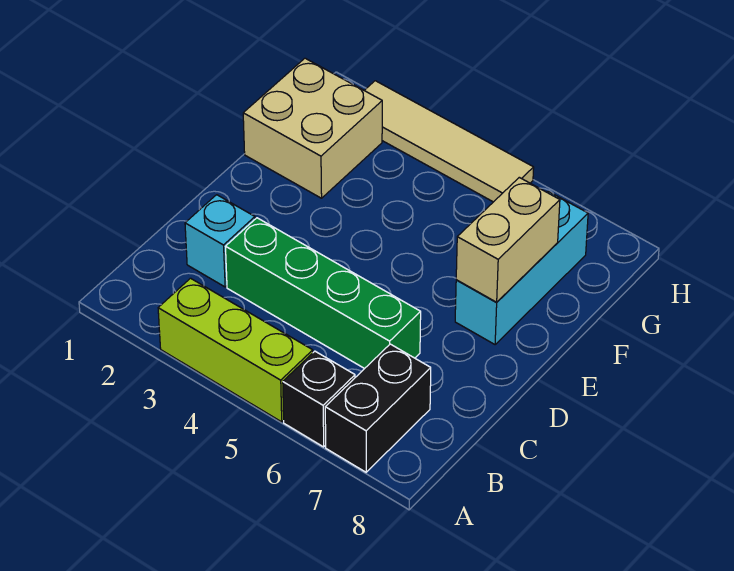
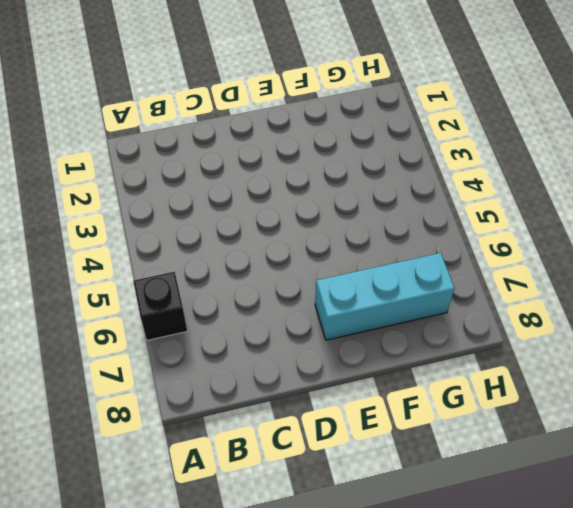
none -> lime brick A3:A5 level 1
none -> black brick A7:B7 level 1

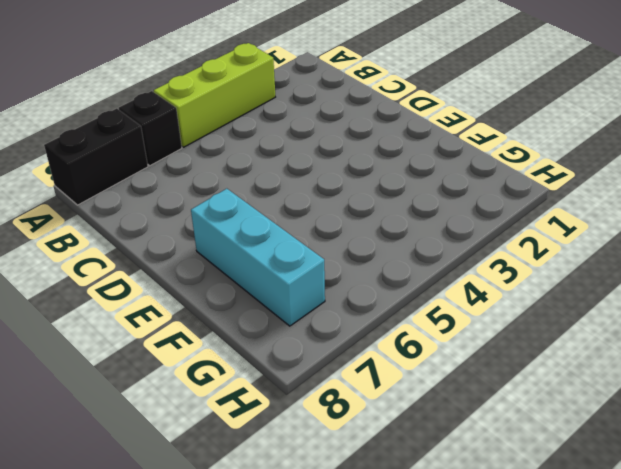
black brick A7:A8 level 1 -> black brick A7:B7 level 1
none -> cyan brick C2 level 1
none -> green brick C3:C6 level 1

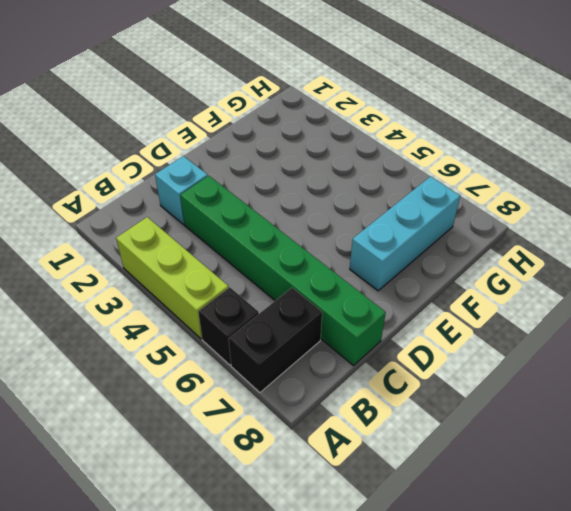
green brick C3:C8 level 1 -> green brick C3:C6 level 1
none -> tan brick F1:G2 level 1
none -> tan tile H2:H5 level 1

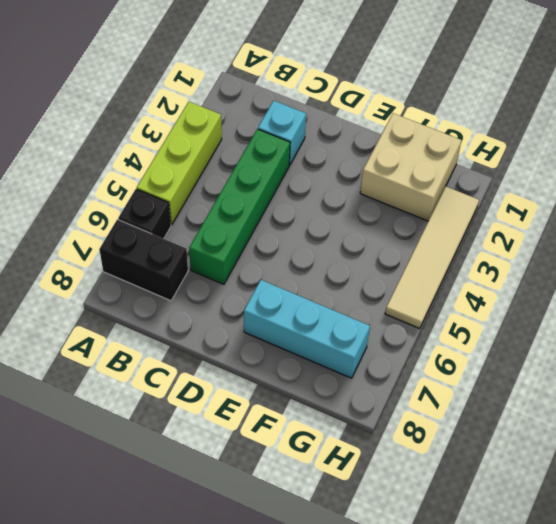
none -> tan brick E7:F7 level 2

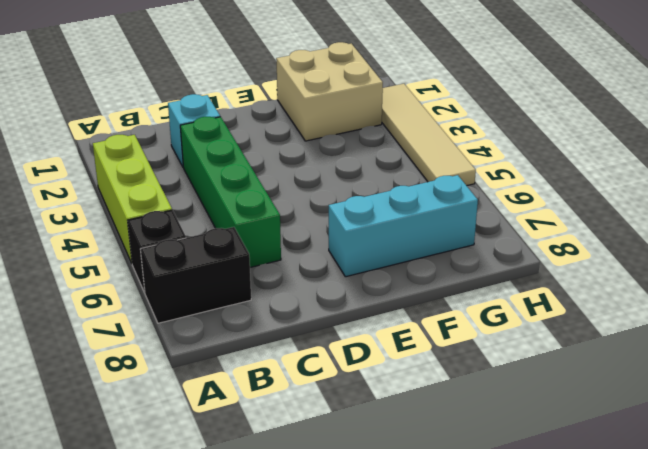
none -> tan brick E7:F7 level 2

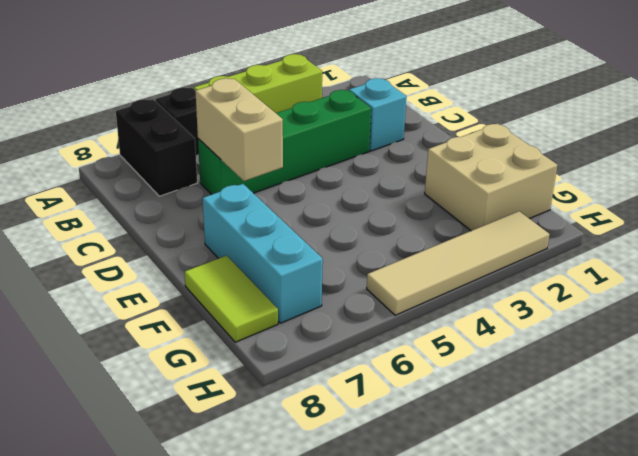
tan brick C6:D6 level 2 -> tan brick E7:F7 level 2
lime tile F8:G8 level 1 -> none

